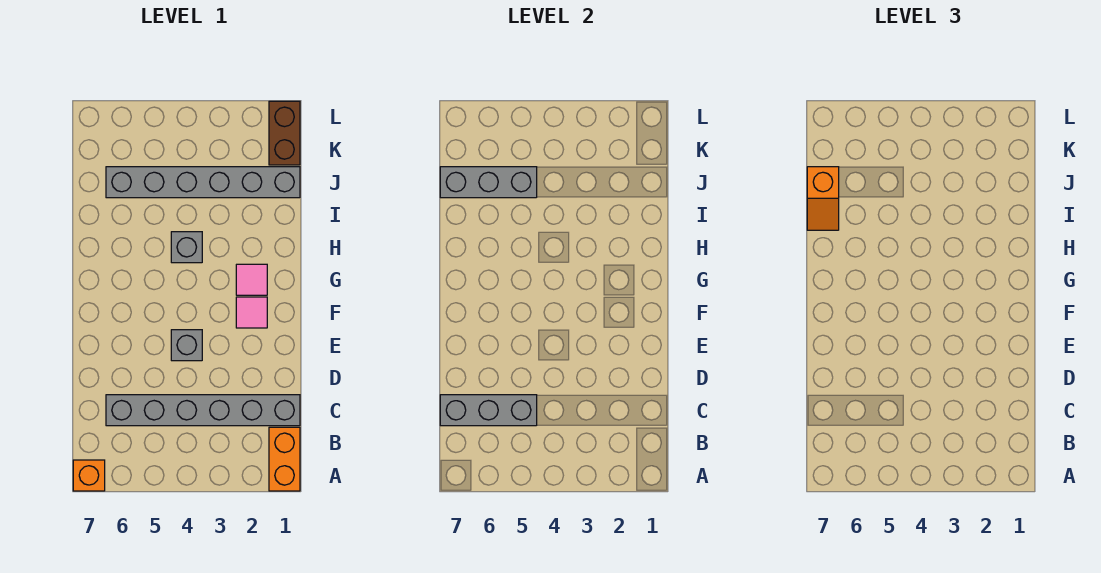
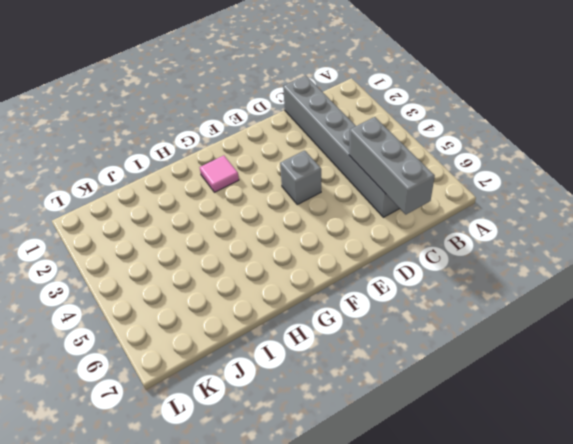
none -> orange brick A1:B1 level 1
none -> orange brick A7 level 1
none -> pink tile F2 level 1

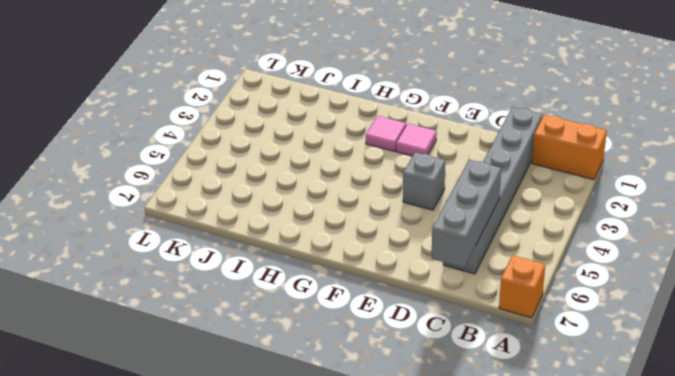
none -> grey brick H4 level 1
none -> grey brick J1:J6 level 1
none -> brown brick K1:L1 level 1

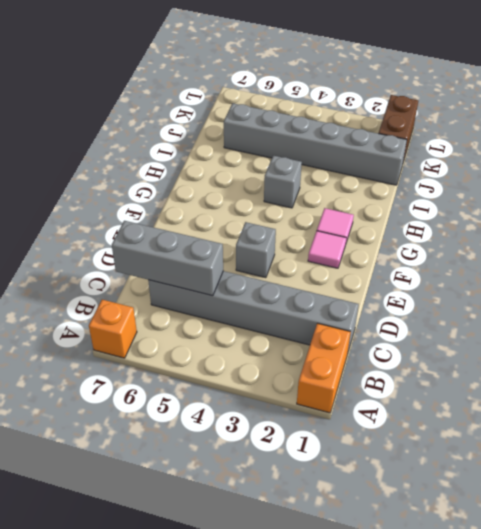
none -> grey brick J5:J7 level 2
none -> orange slope I7:J7 level 3 top J

